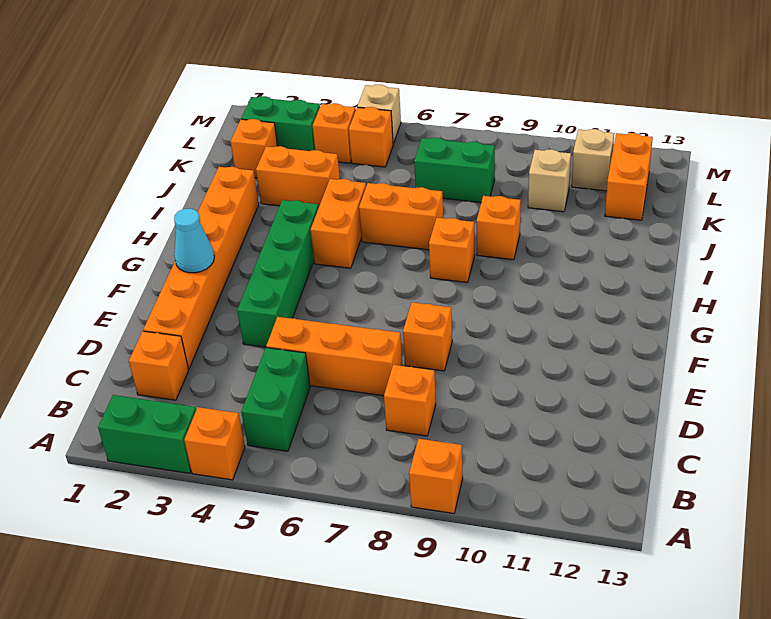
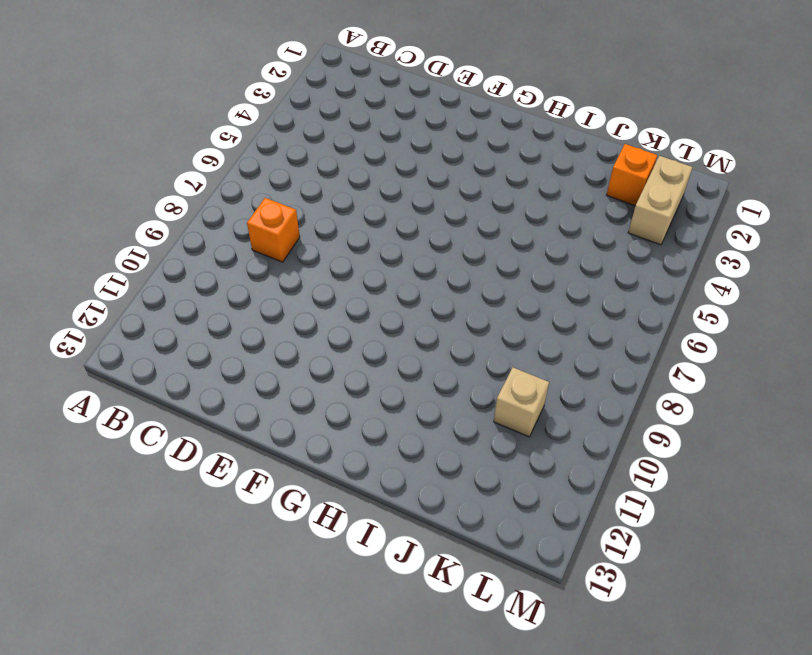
tan brick L2:L3 level 1 -> green brick L2:L3 level 1
none -> green brick A2:A3 level 1
none -> orange brick A4 level 1
none -> orange brick A9 level 1

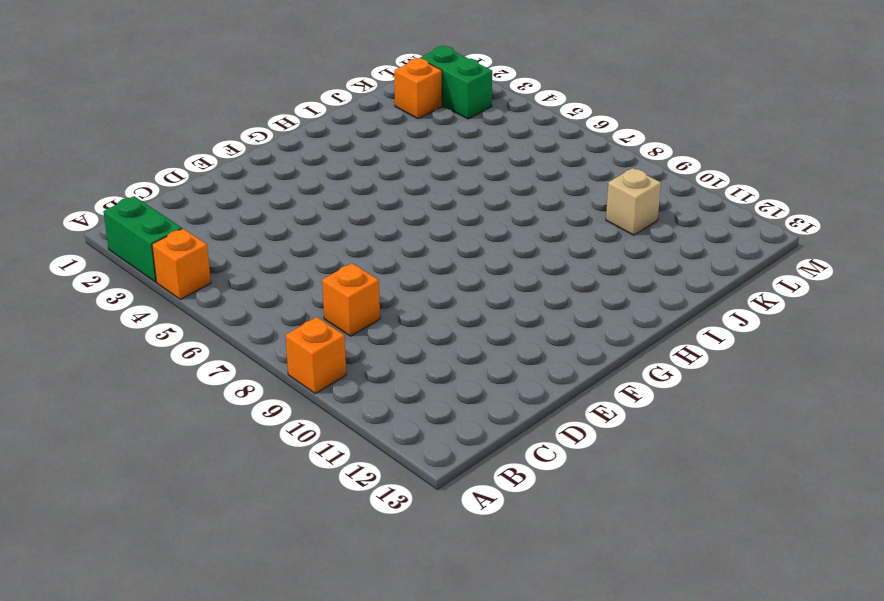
none -> green brick B5:C5 level 1
none -> orange brick C2 level 1
none -> orange brick D2:I2 level 1

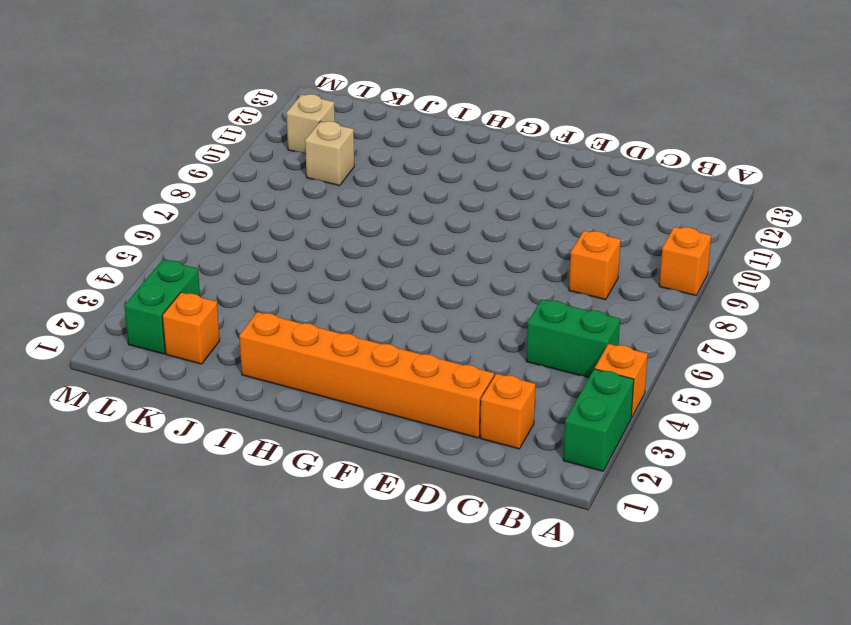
none -> orange brick D5:D7 level 1
none -> green brick E4:H4 level 1
none -> orange brick E8 level 1

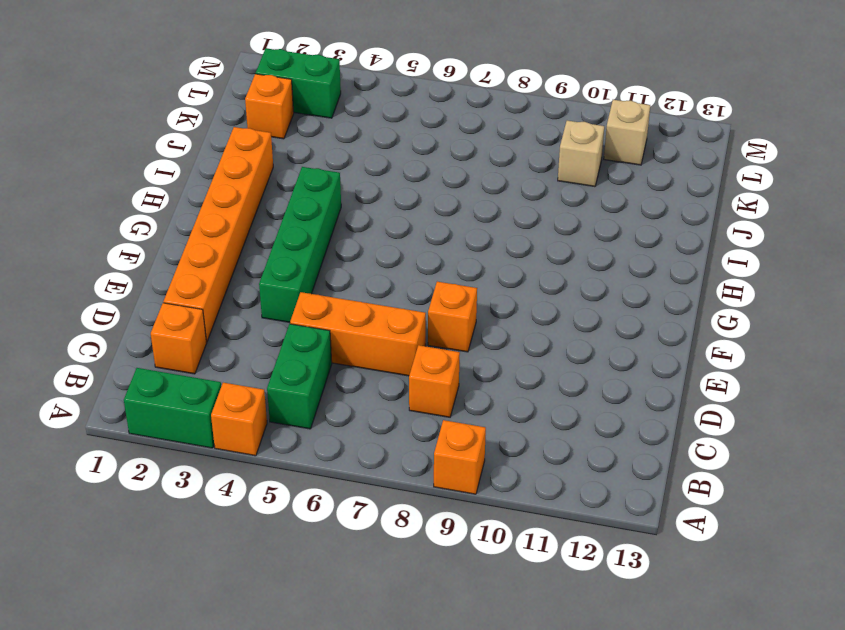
none -> orange brick H5:I5 level 1
none -> orange brick H8 level 1
none -> orange brick I6:I7 level 1

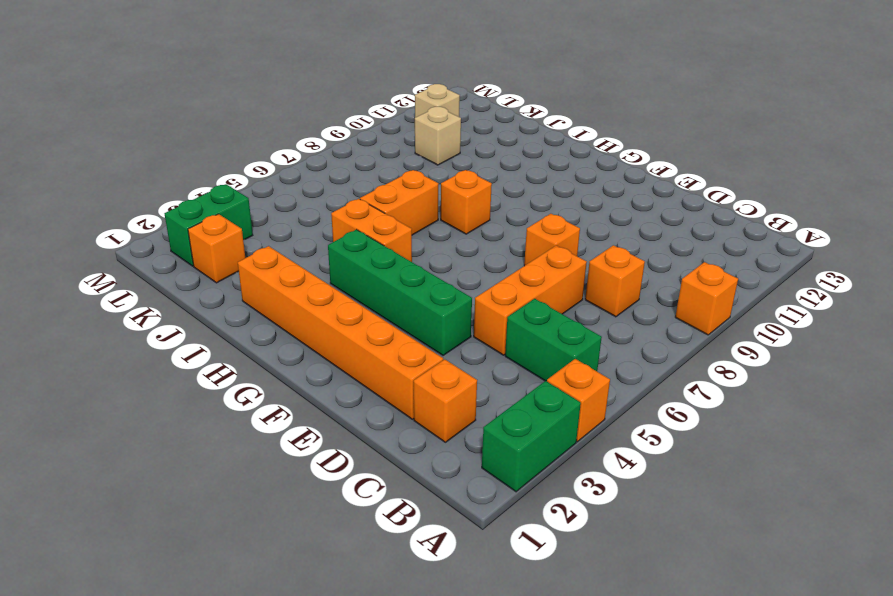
none -> orange brick I9 level 1
none -> orange brick J3:J4 level 1
none -> green brick K7:K8 level 1

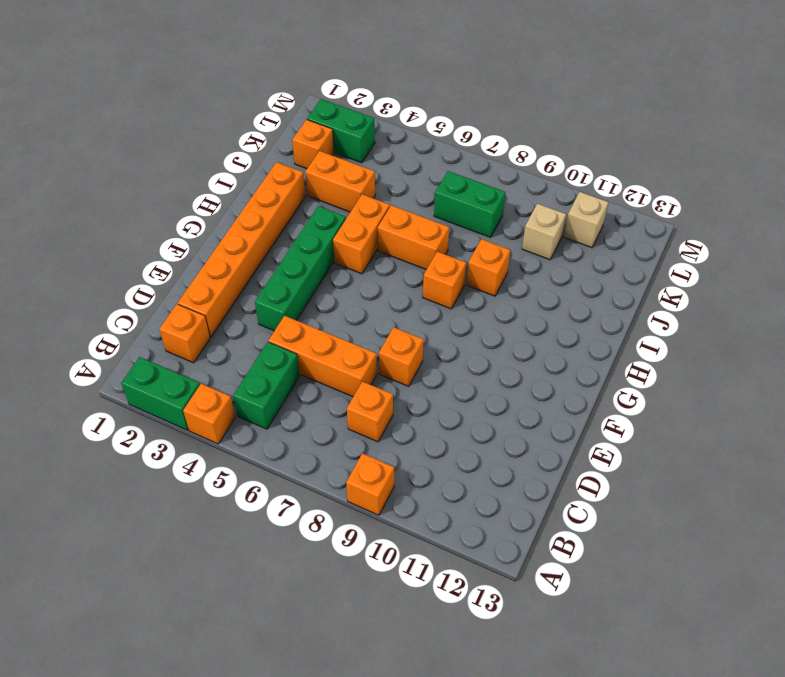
none -> orange brick K12:L12 level 1
none -> orange brick L4 level 1
none -> orange brick L5 level 1

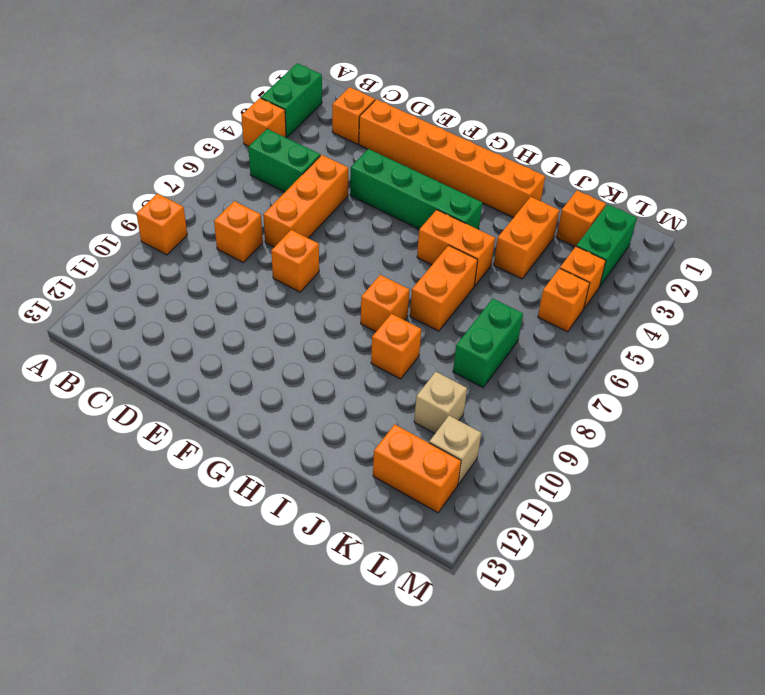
none -> tan brick M5 level 1
none -> cyan cone F2 level 2

